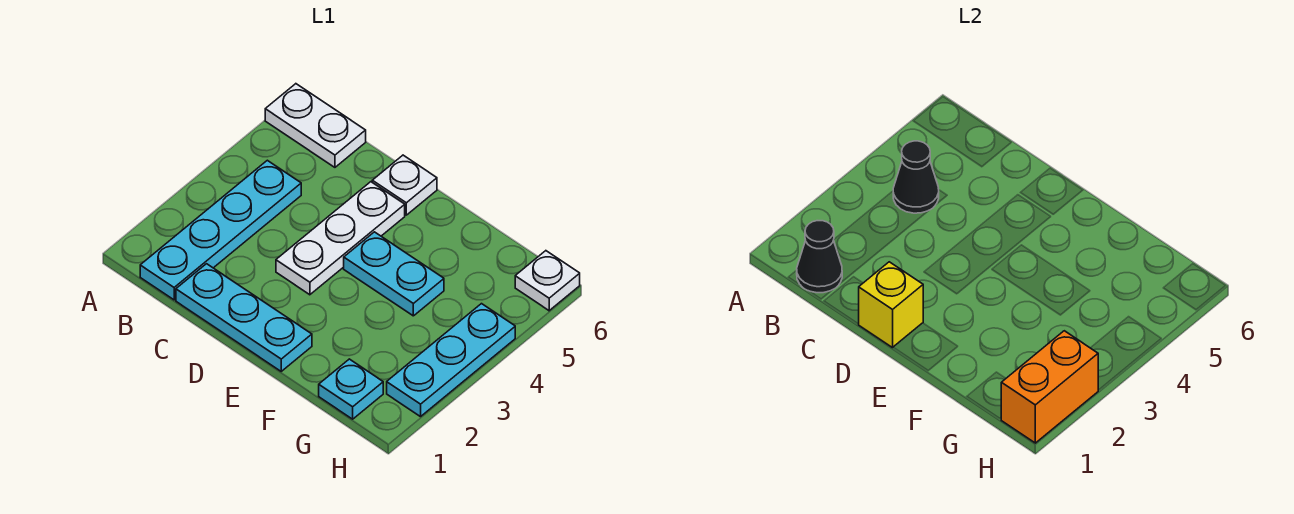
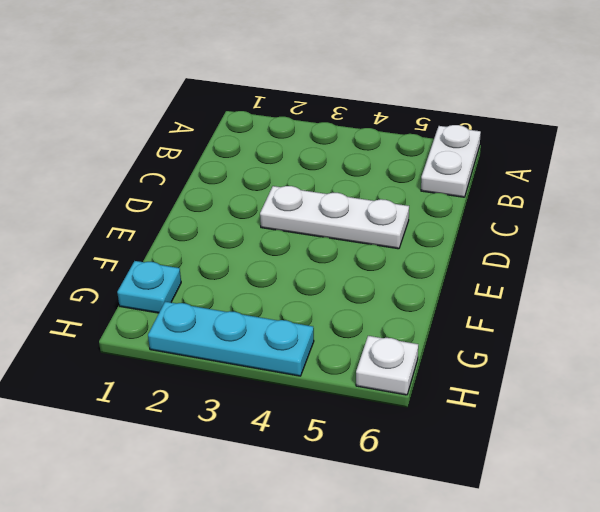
none -> cyan plate B1:B4 level 1
none -> cyan plate C1:E1 level 1
none -> white plate D6 level 1

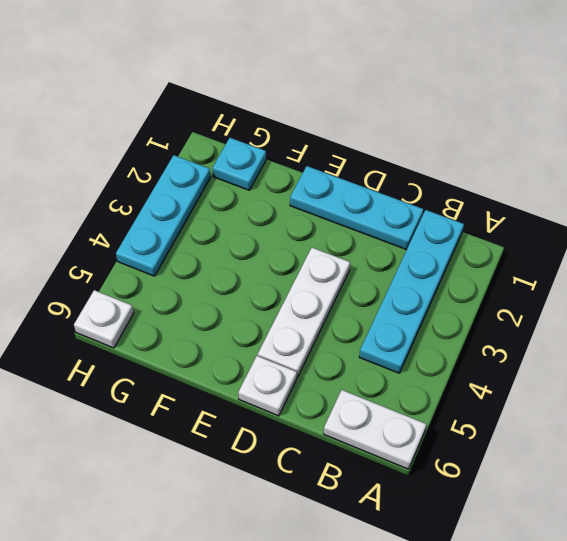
none -> cyan plate E4:F4 level 1
none -> black cone B1 level 2
none -> black cone B4 level 2

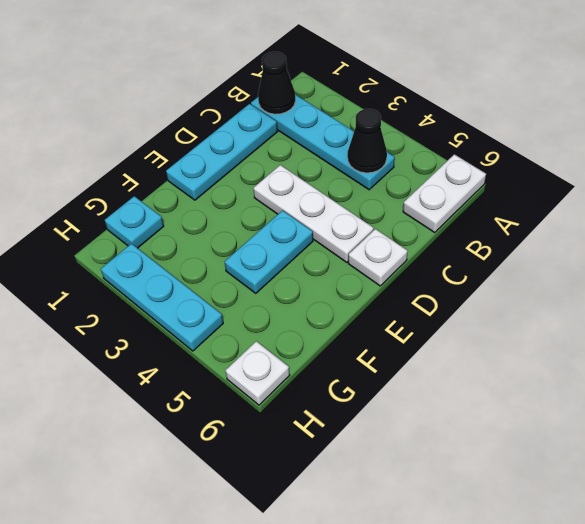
none -> yellow brick D1 level 2
none -> orange brick H1:H2 level 2

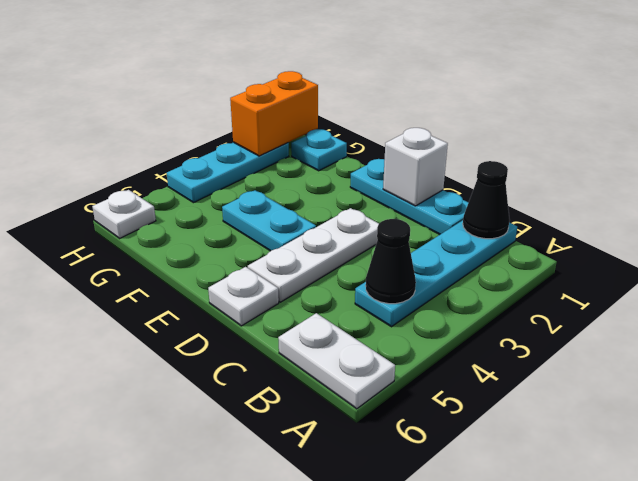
white brick D1 level 2 -> yellow brick D1 level 2

